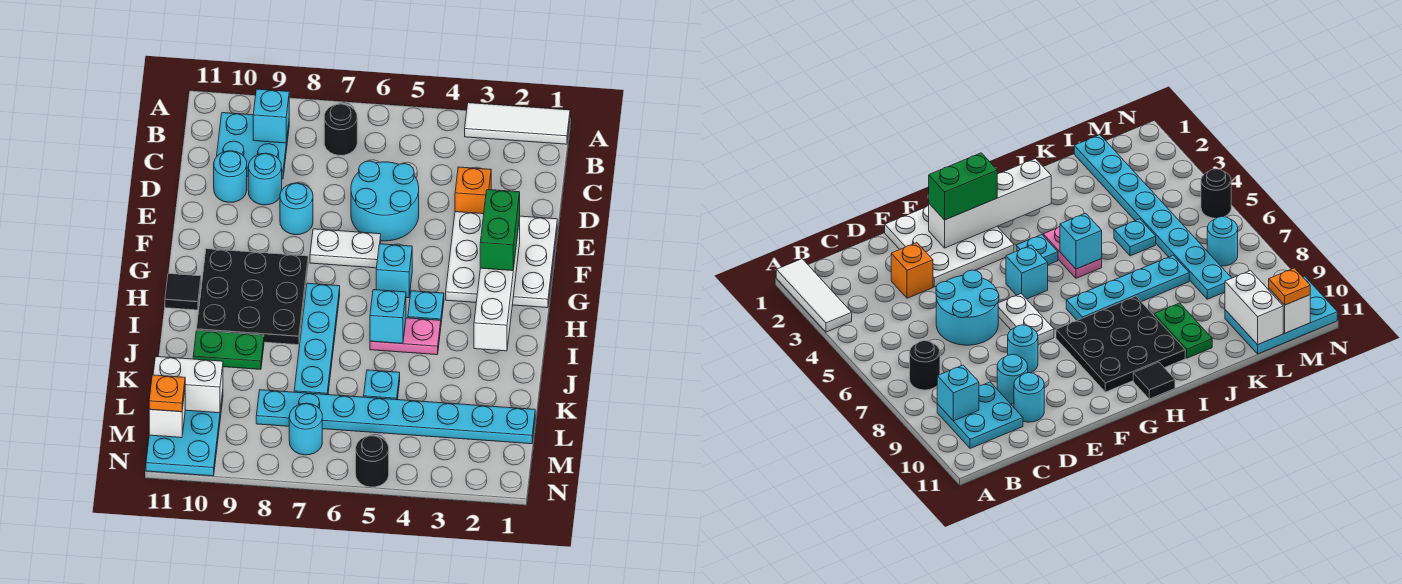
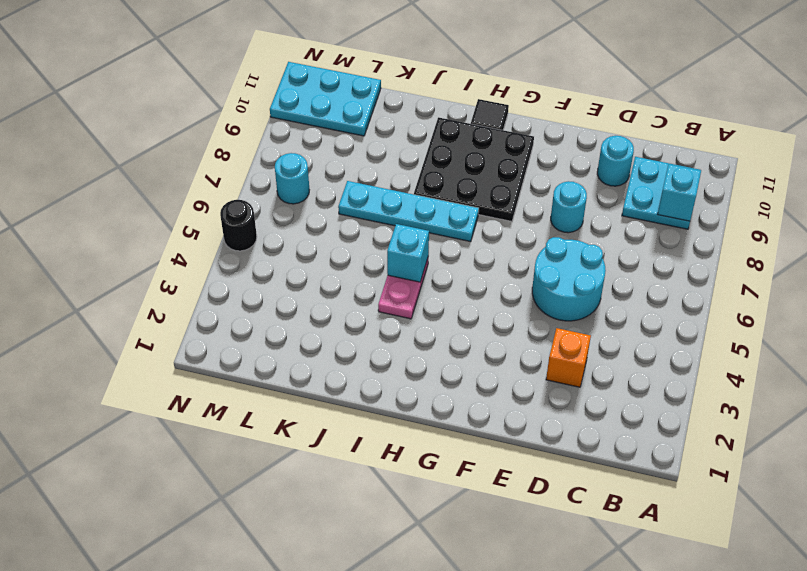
none -> white tile A1:A3 level 1
none -> black round brick B7 level 1
none -> cyan round brick D9 level 1

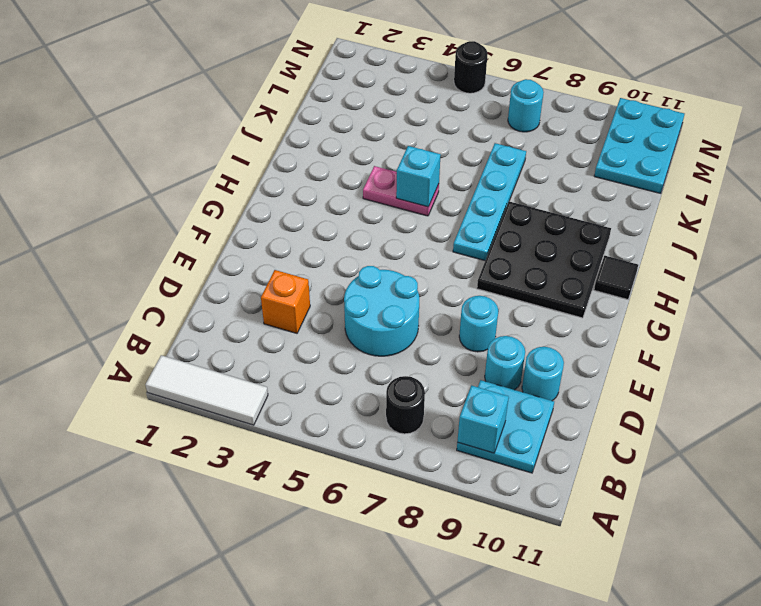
none -> white plate E1:G3 level 1
none -> white plate F6:F7 level 1
none -> cyan brick G5 level 1

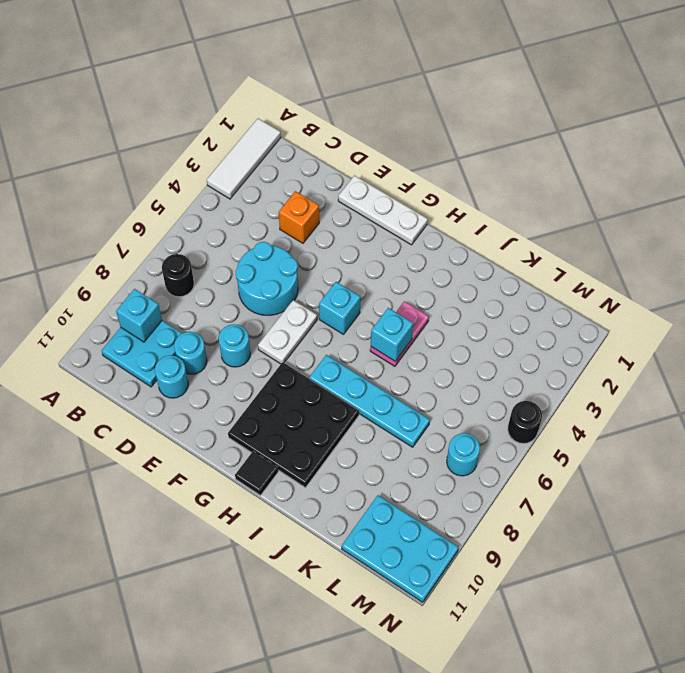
white plate E1:G1 level 1 -> white plate E1:G3 level 1
none -> cyan plate H4 level 1
none -> green plate J9:J10 level 1
none -> cyan plate K5 level 1

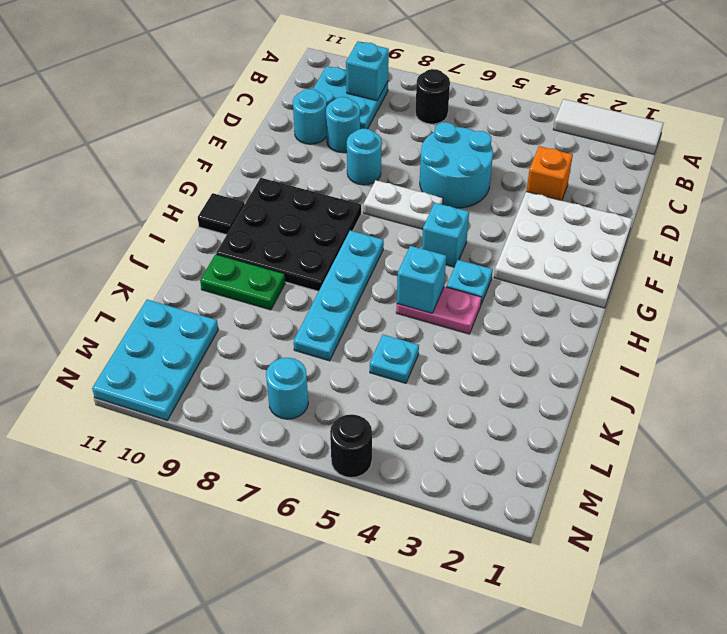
none -> cyan plate L1:L8 level 1
none -> white brick F2:I2 level 2
none -> white brick L10:L11 level 2

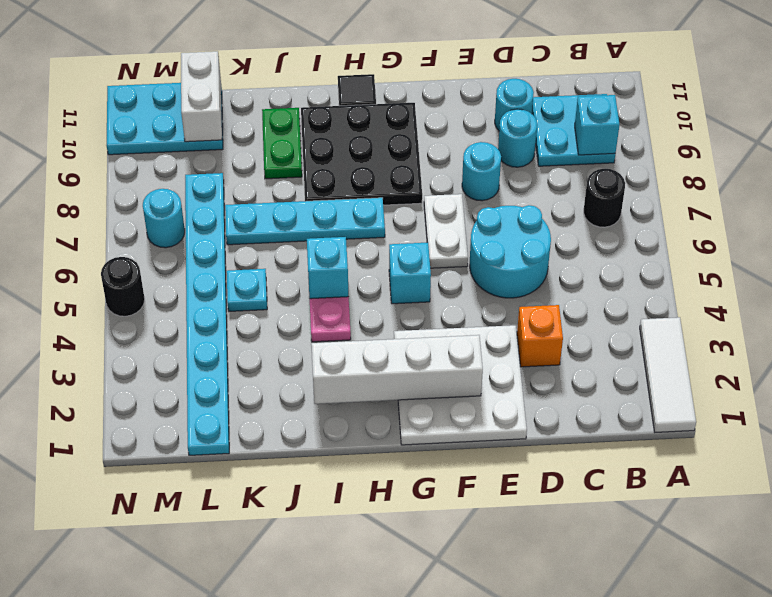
none -> cyan plate H4 level 1
none -> white brick M11 level 2
none -> green brick F2:G2 level 3

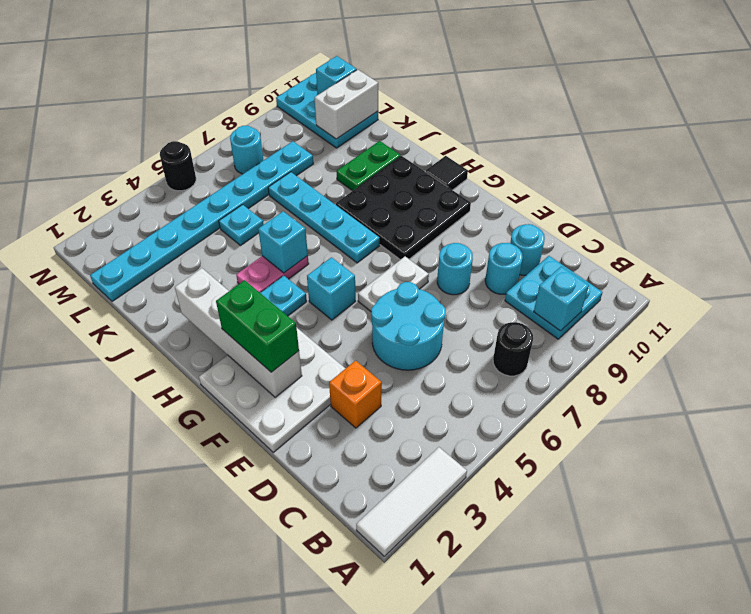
cyan brick M11 level 2 -> white brick M11 level 2
none -> orange plate M11 level 3

